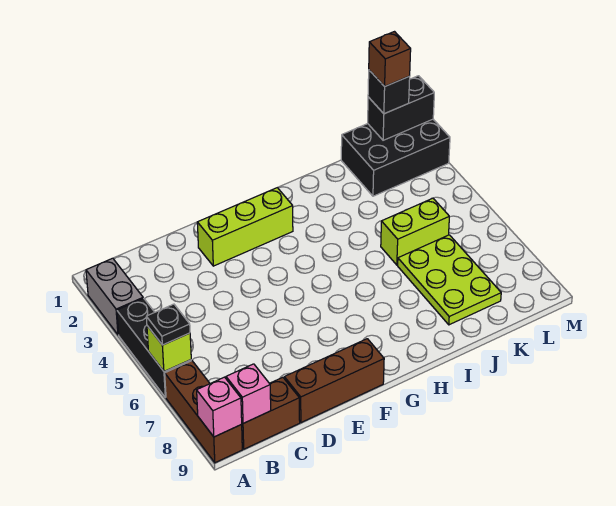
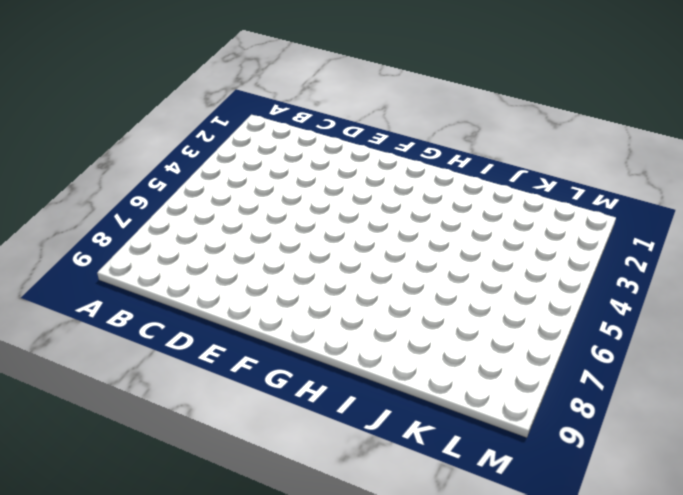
none -> grey brick A2:A3 level 1
none -> black brick A4:A6 level 1
none -> brown brick A7:A9 level 1

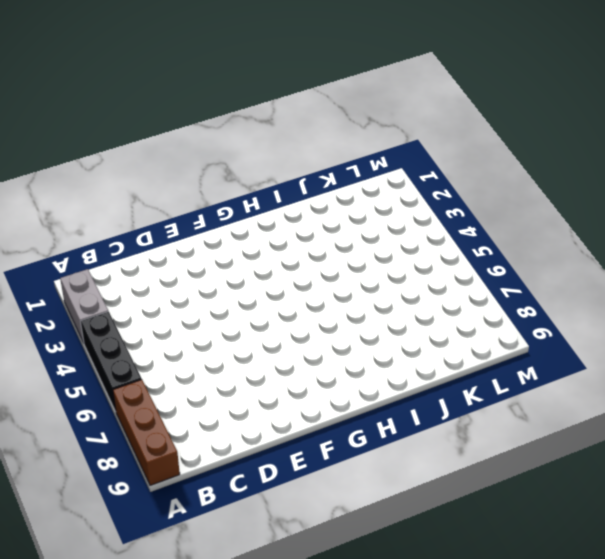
none -> brown brick B9:C9 level 1
none -> brown brick D9:F9 level 1
none -> lime brick E2:G2 level 1

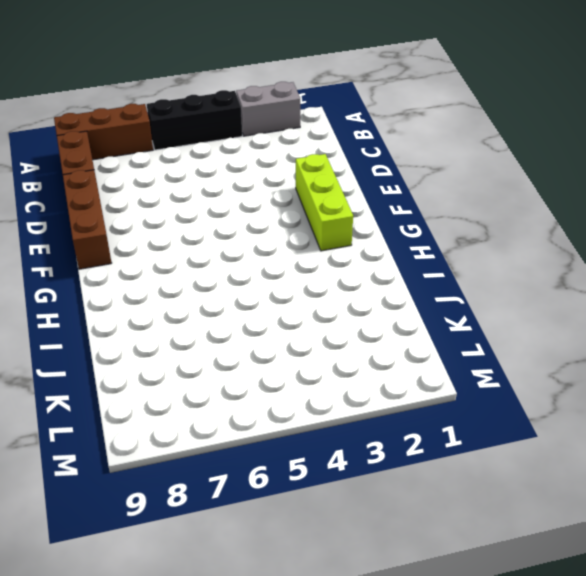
none -> lime brick J5:K5 level 1
none -> lime plate J6:K8 level 1
none -> black brick K1:M2 level 1

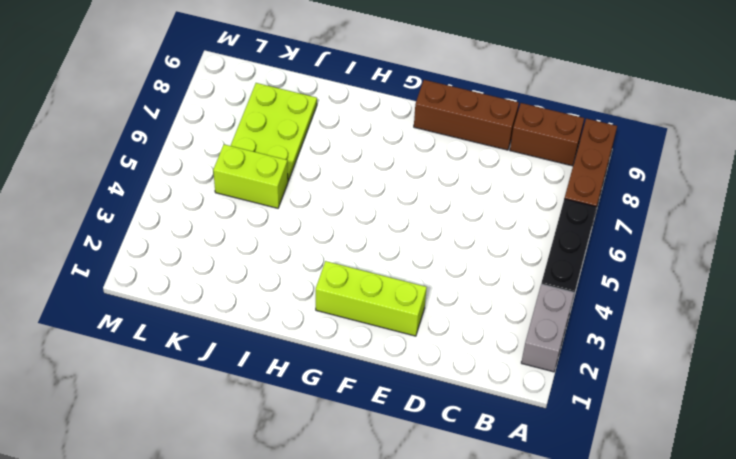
none -> black brick K1:M2 level 1
none -> lime brick A6 level 2
none -> pink brick A9 level 2

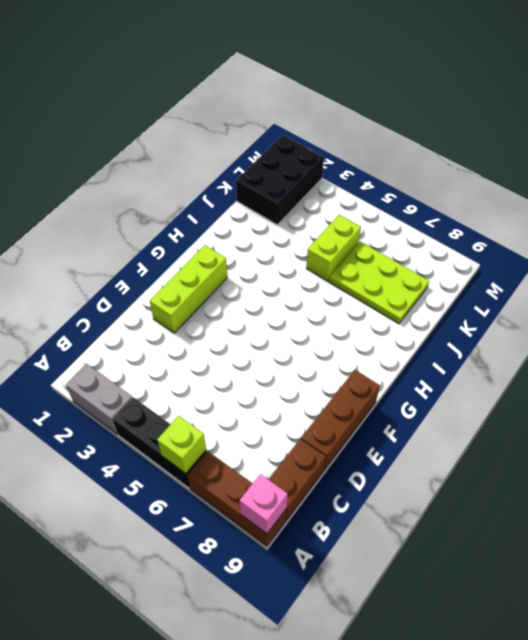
none -> pink brick B9 level 2
none -> black brick L1:M1 level 2
none -> black plate A6 level 3

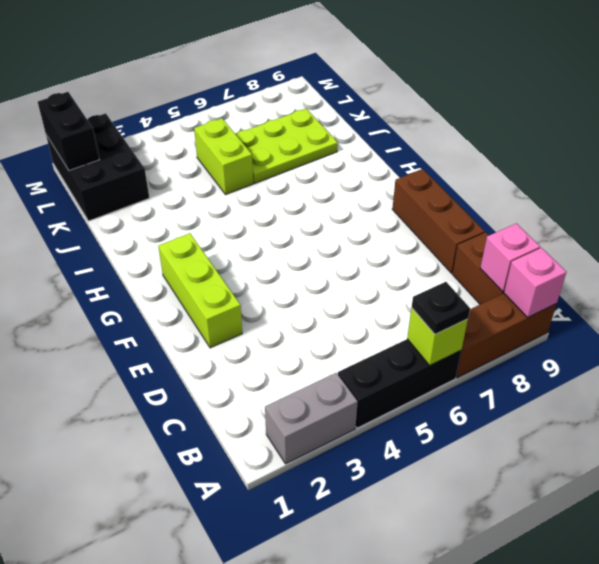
none -> black brick L1 level 3
none -> brown brick L1 level 4

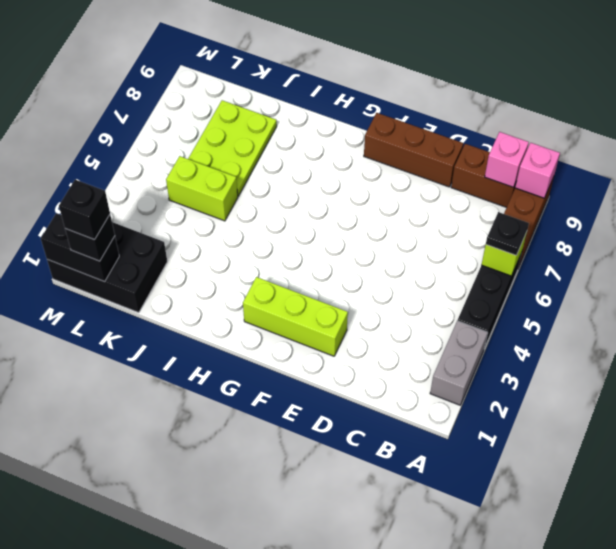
black brick L1 level 4 -> brown brick L1 level 4

